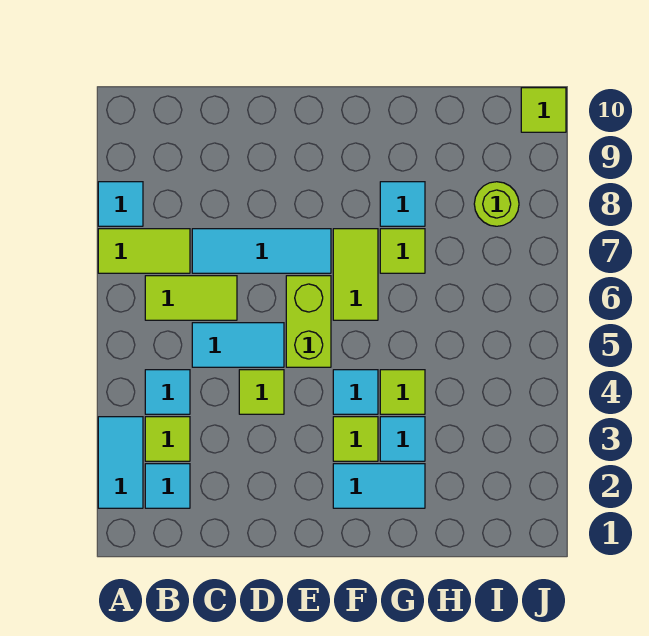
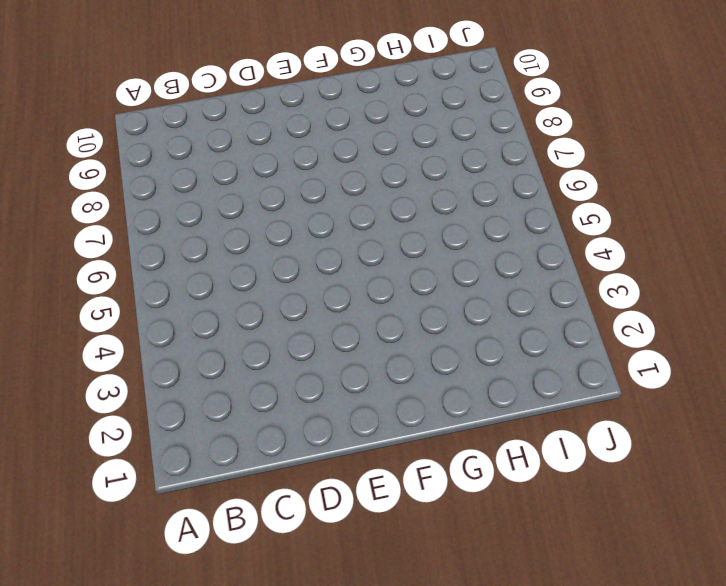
none -> cyan tile A2:A3 level 1
none -> lime tile A7:B7 level 1
none -> cyan tile A8 level 1

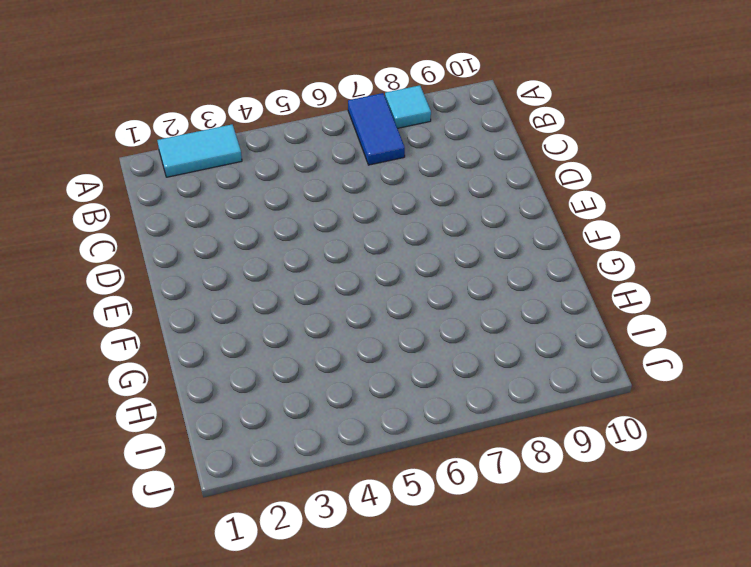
blue tile A7:B7 level 1 -> lime tile A7:B7 level 1
none -> cyan tile B2 level 1
none -> lime tile B3 level 1
none -> cyan tile B4 level 1

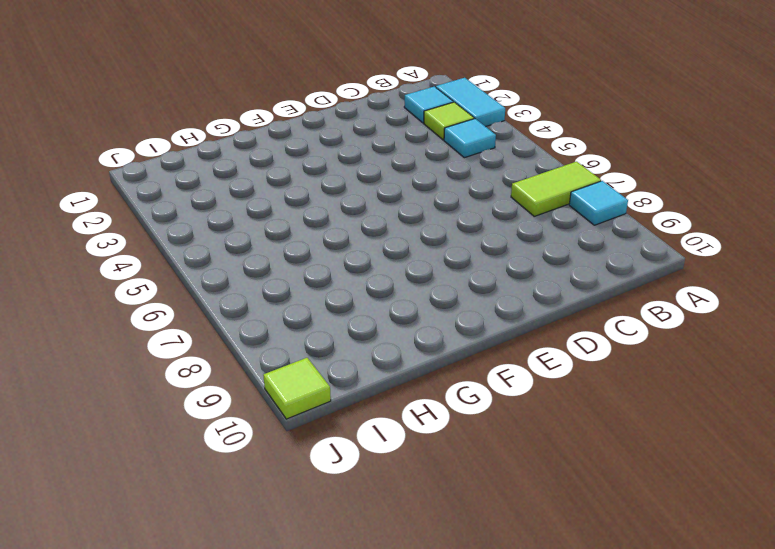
none -> lime tile B6:C6 level 1
none -> cyan tile C5:D5 level 1
none -> cyan tile C7:E7 level 1

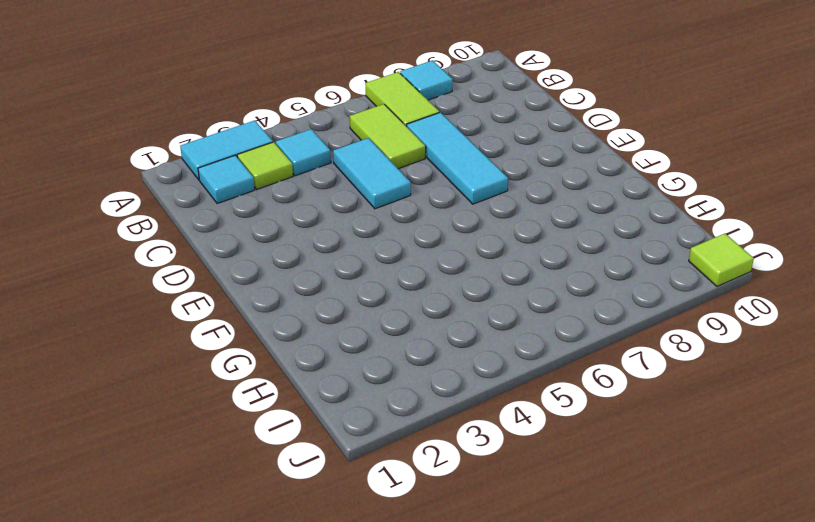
none -> lime tile D4 level 1
none -> lime brick E5:E6 level 1
none -> cyan tile F2:G2 level 1

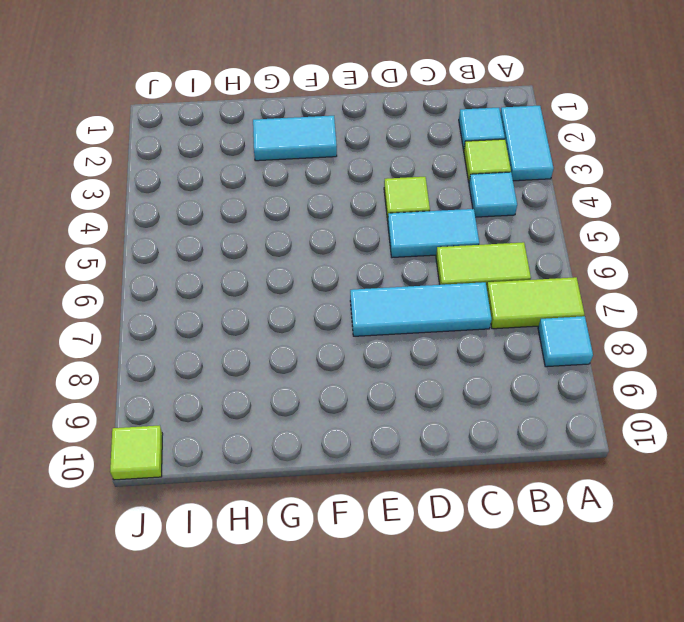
none -> lime brick E5:E6 level 1
none -> lime tile F3 level 1
none -> cyan tile F4 level 1

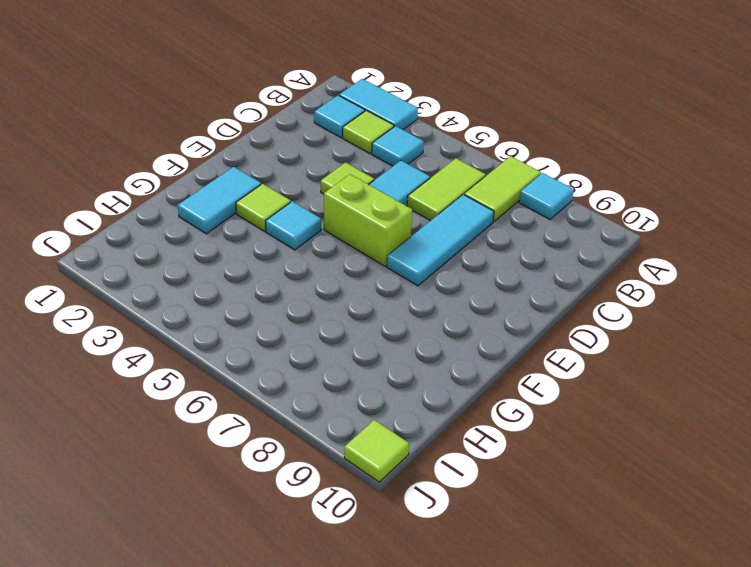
none -> lime tile F6:F7 level 1
none -> cyan tile G3 level 1
none -> lime tile G4 level 1

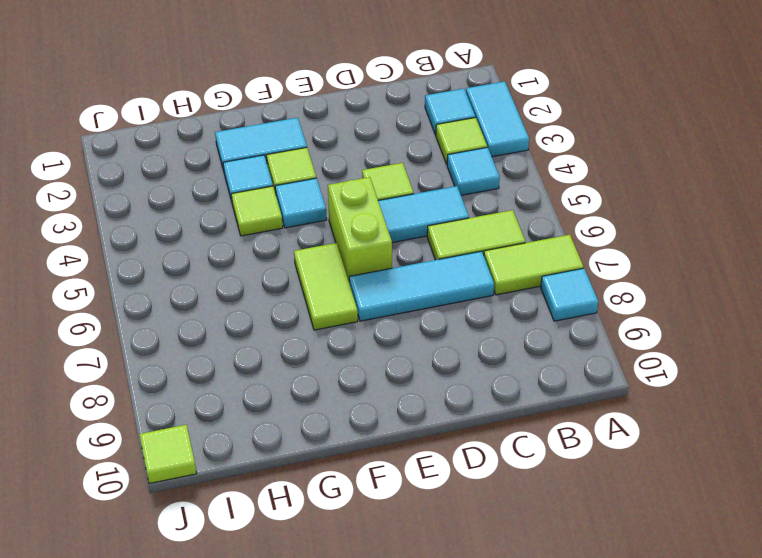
none -> lime tile G7 level 1
none -> cyan tile G8 level 1
none -> lime round brick I8 level 1

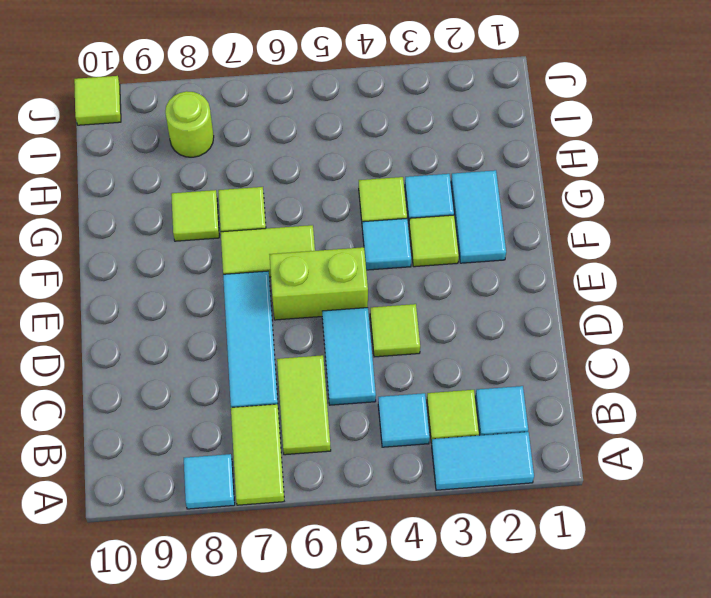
lime tile G8 level 1 -> cyan tile G8 level 1

